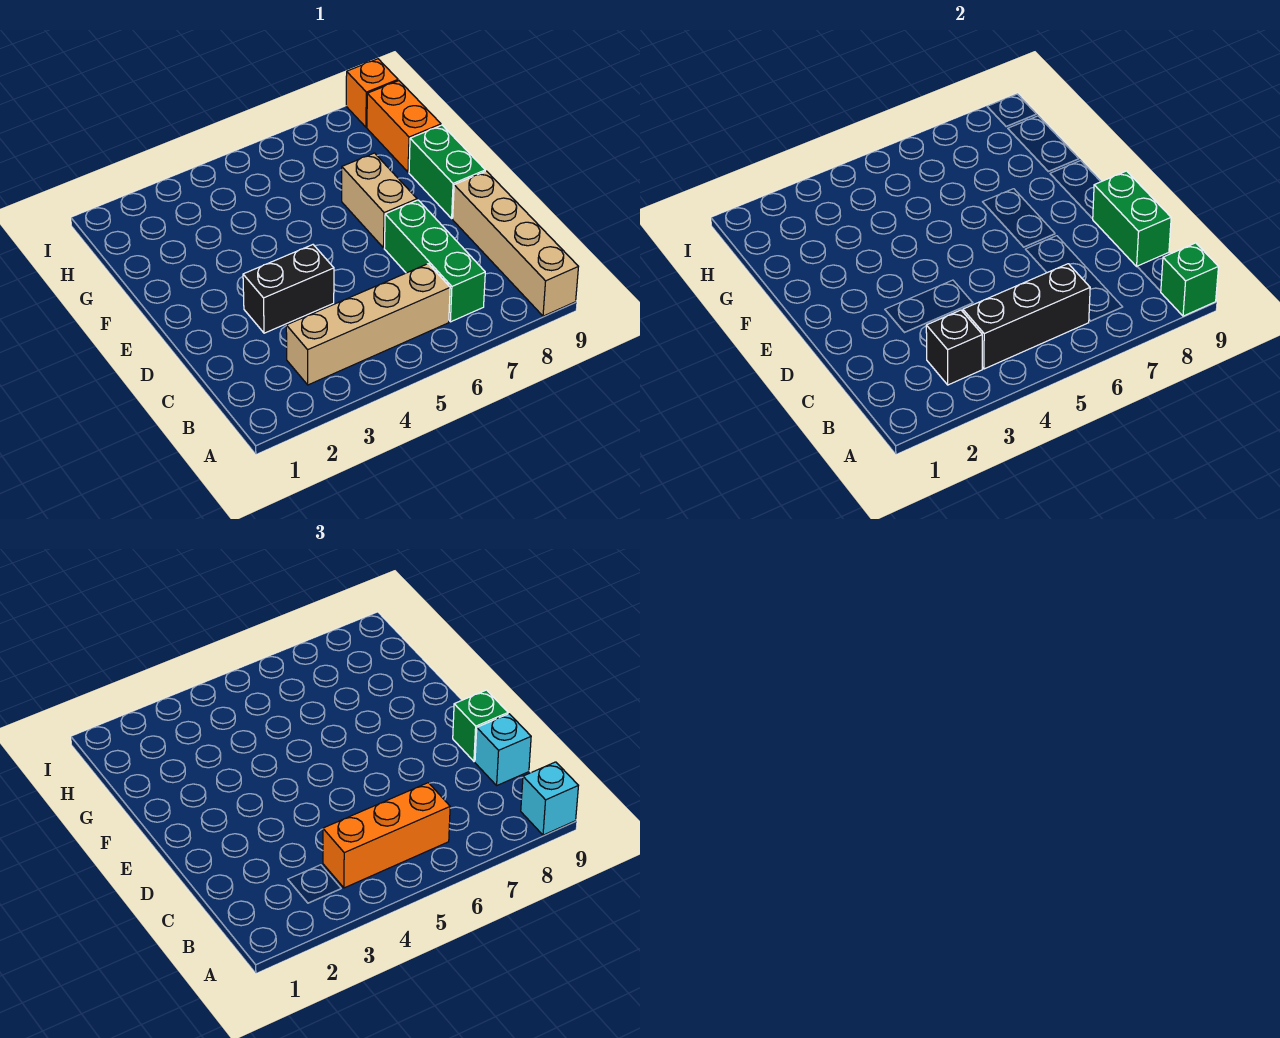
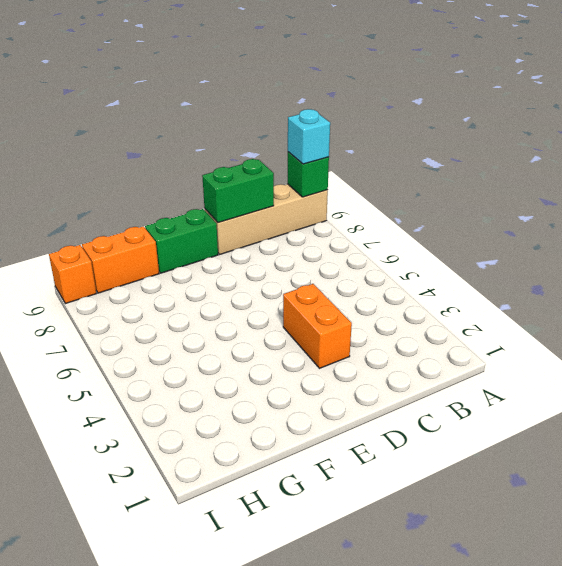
orange brick D3:D4 level 1 -> black brick D3:D4 level 1
none -> tan brick B3:B6 level 1
none -> green brick B7:D7 level 1
none -> tan brick E7:F7 level 1

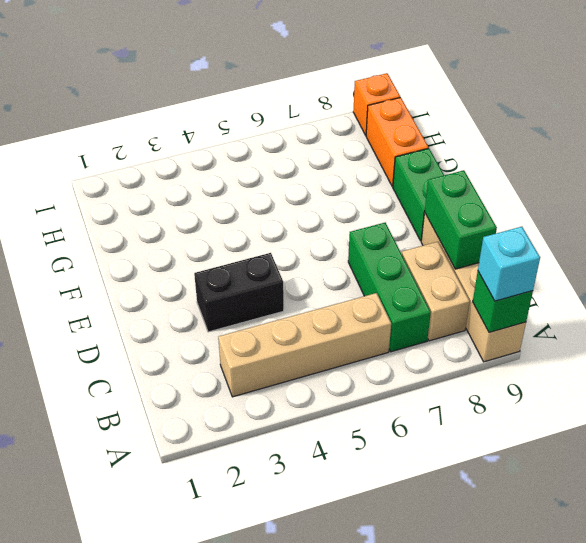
tan brick B8:C8 level 1 -> tan brick E7:F7 level 1
none -> black brick B3 level 2
none -> black brick B4:B6 level 2
none -> orange brick B4:B6 level 3

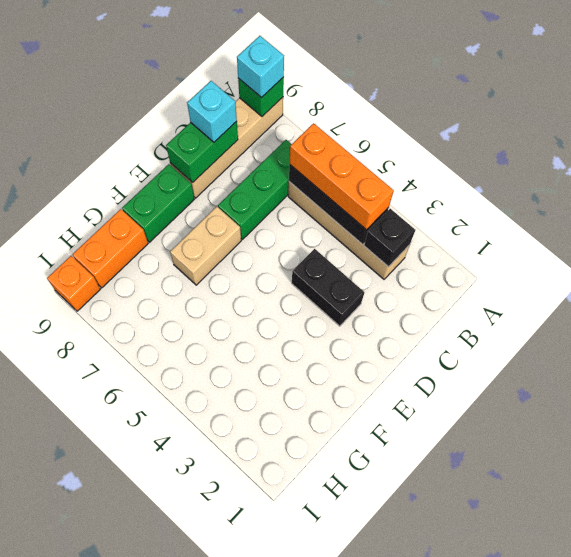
none -> green brick D9 level 3

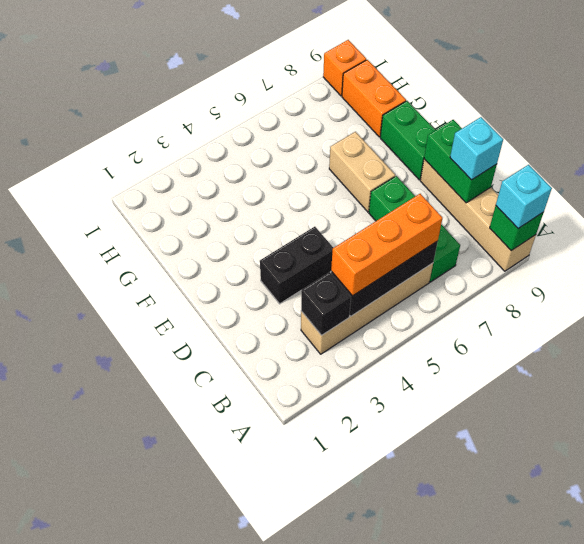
none -> green brick D9 level 3

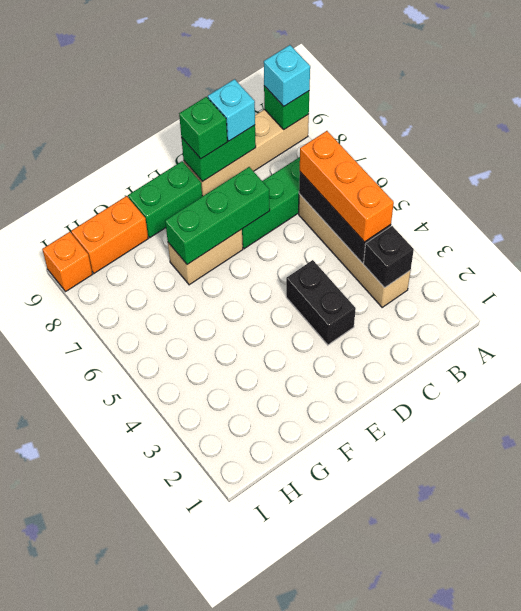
green brick D7:F7 level 2 -> none

